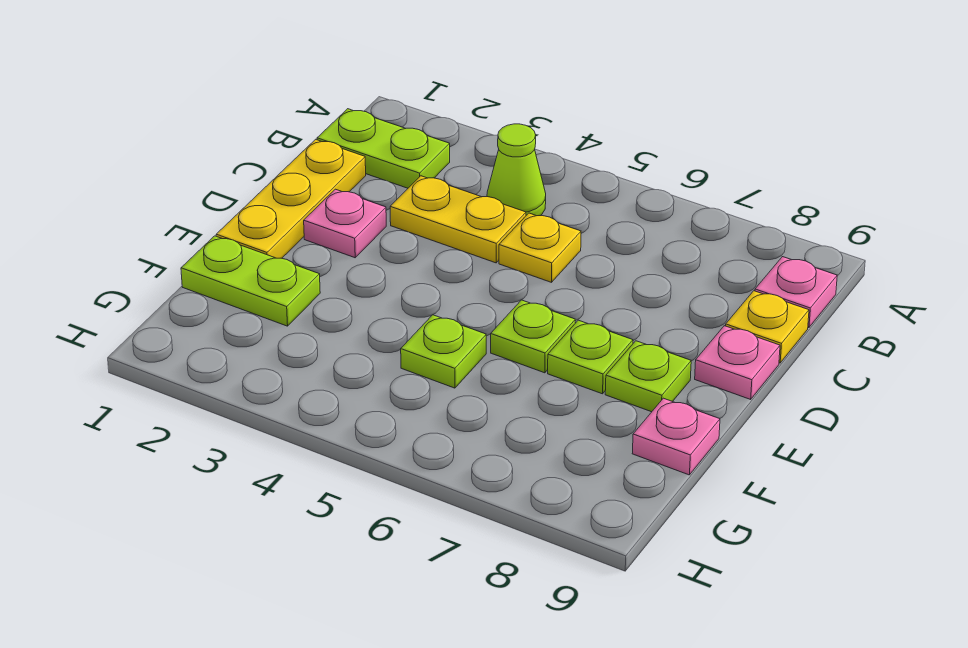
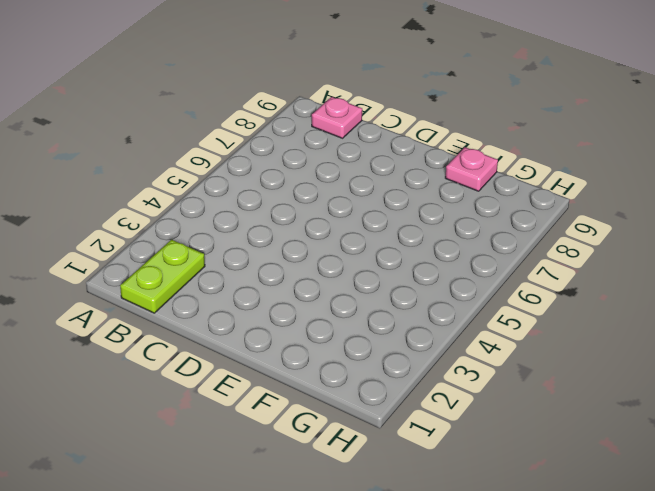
none -> lime cone B4 level 1
none -> yellow plate C1:E1 level 1
none -> yellow plate C3:C4 level 1

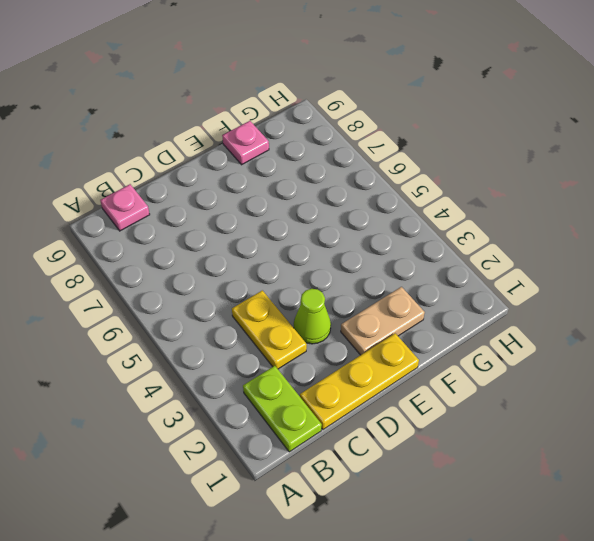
lime cone D3 level 1 -> lime cone B4 level 1
tan plate E2:F2 level 1 -> lime plate F1:F2 level 1
none -> yellow plate C5 level 1
none -> yellow plate C9 level 1
none -> pink plate D2 level 1

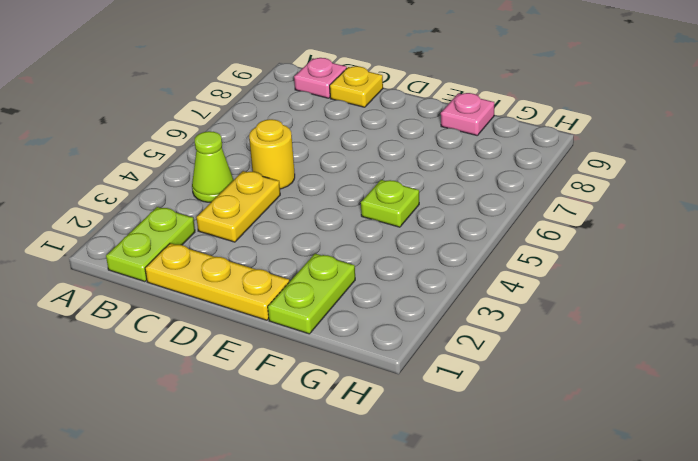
yellow round brick C5 level 1 -> yellow plate C5 level 1
none -> pink plate D2 level 1
none -> pink plate D9 level 1
none -> lime plate E6 level 1

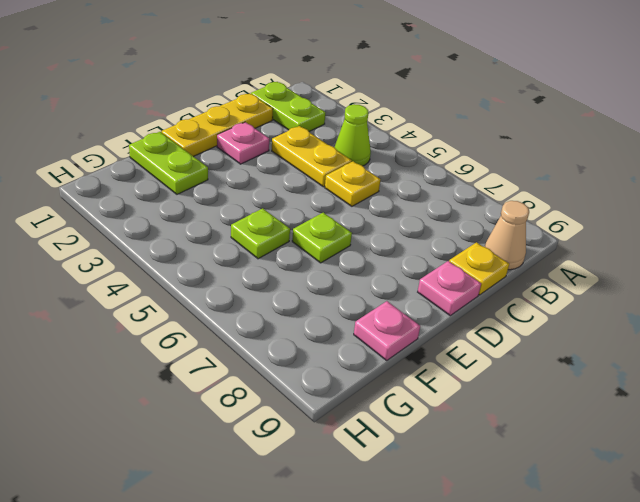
tan cone B9 level 1 -> pink plate B9 level 1
none -> lime plate E7 level 1
none -> lime plate E8 level 1

